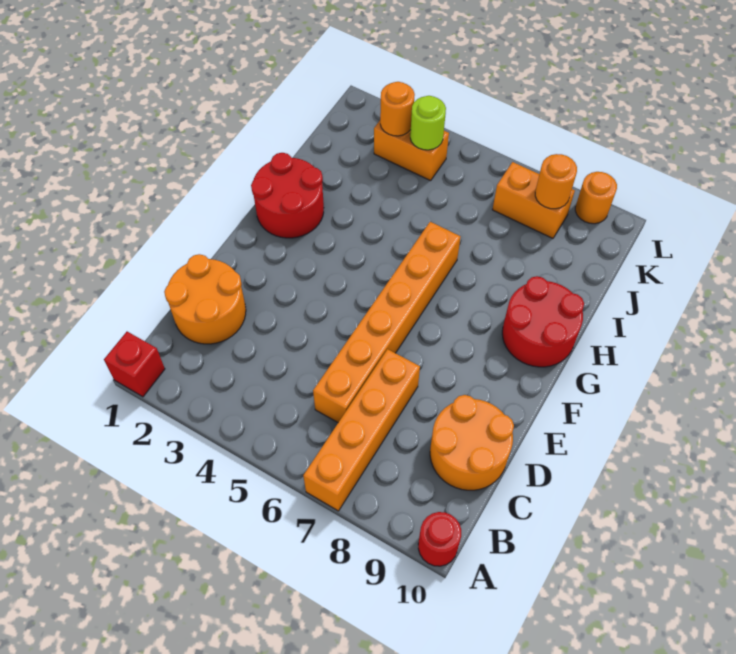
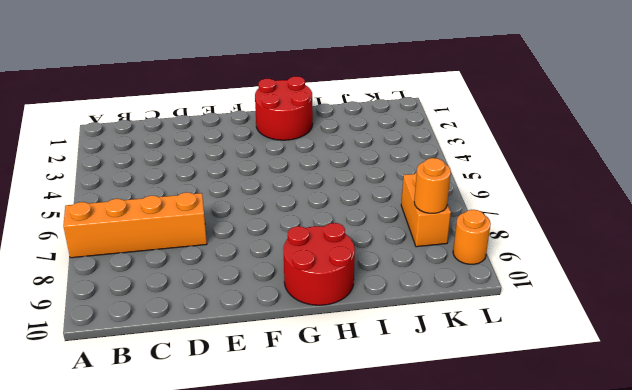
none -> red brick A1 level 1
none -> red round brick A10 level 1
none -> orange round brick C1:D2 level 1

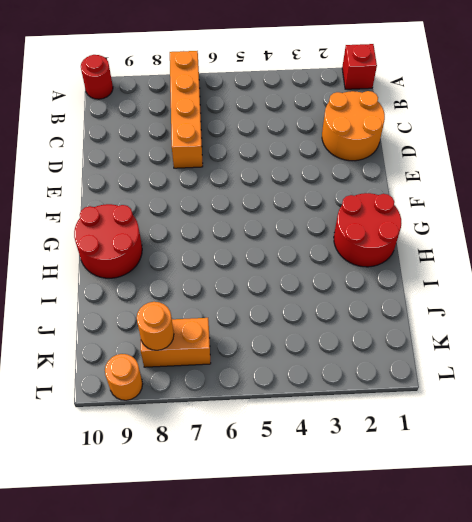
none -> orange brick C6:H6 level 1
none -> orange round brick C9:D10 level 1
none -> orange brick K3:K4 level 1

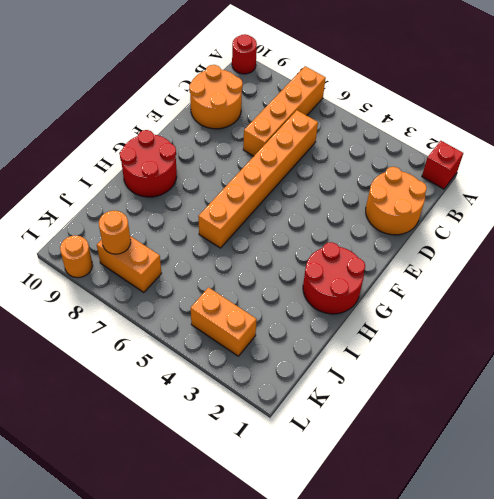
none -> orange round brick K3 level 2
none -> lime round brick K4 level 2

